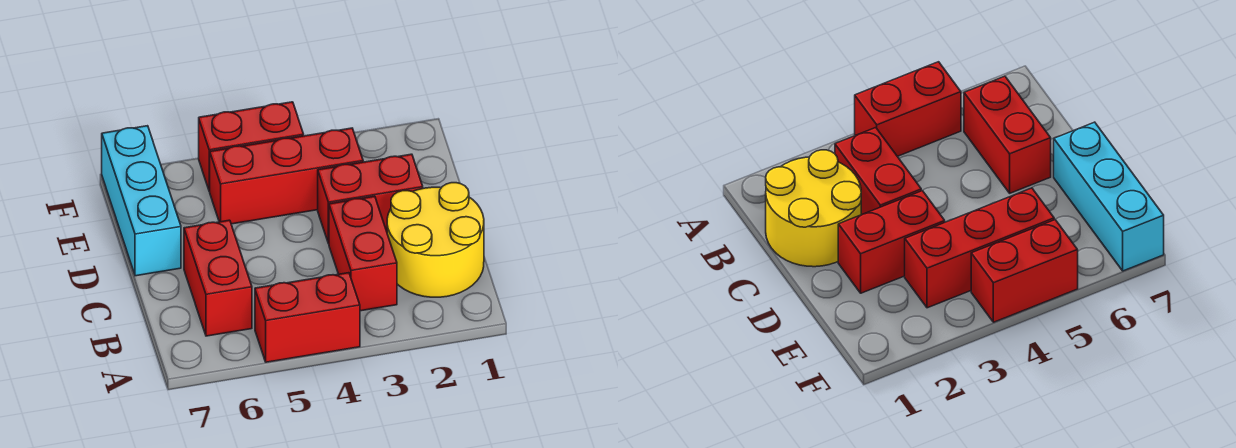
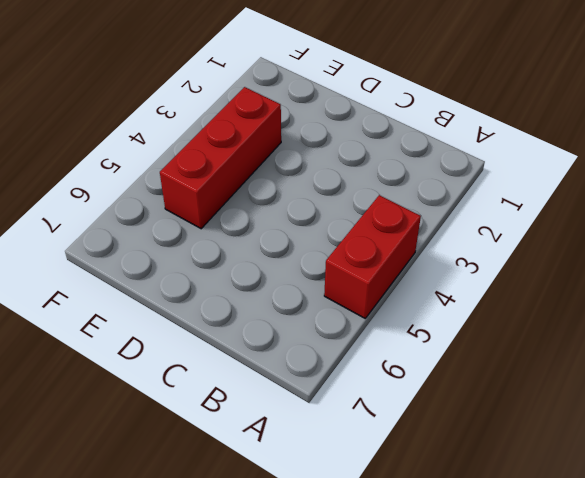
none -> yellow round brick B1:C2 level 1
none -> red brick B3:C3 level 1

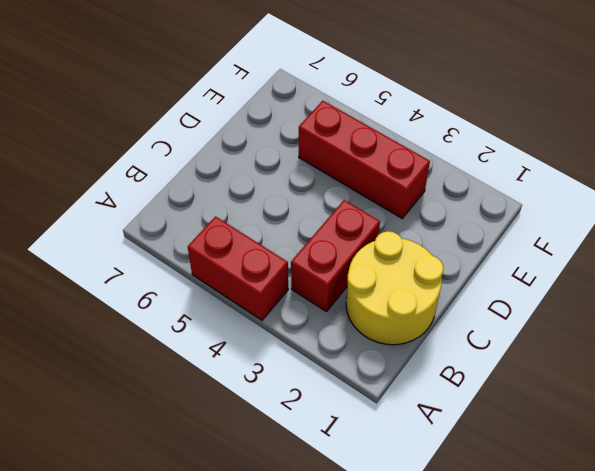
none -> red brick B6:C6 level 1
none -> red brick D2:D3 level 1

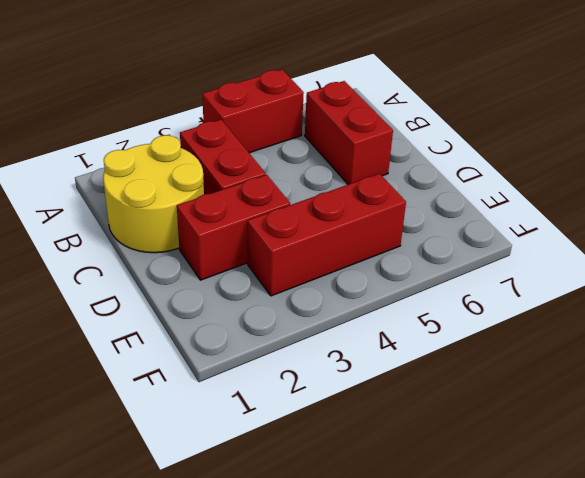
none -> cyan brick D7:F7 level 1
none -> red brick F4:F5 level 1

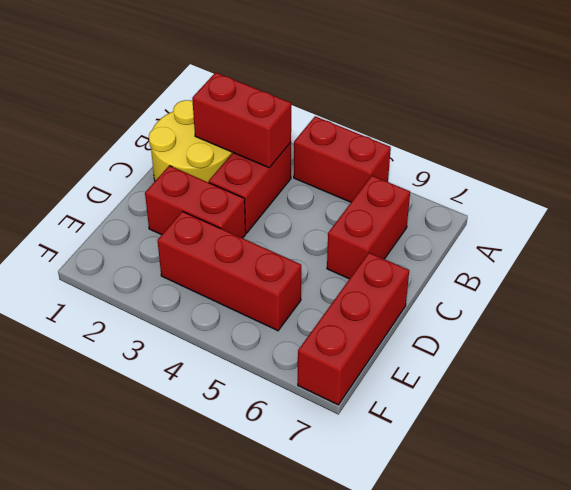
red brick B2:B3 level 2 -> red brick F4:F5 level 1
red brick D7:F7 level 1 -> cyan brick D7:F7 level 1

